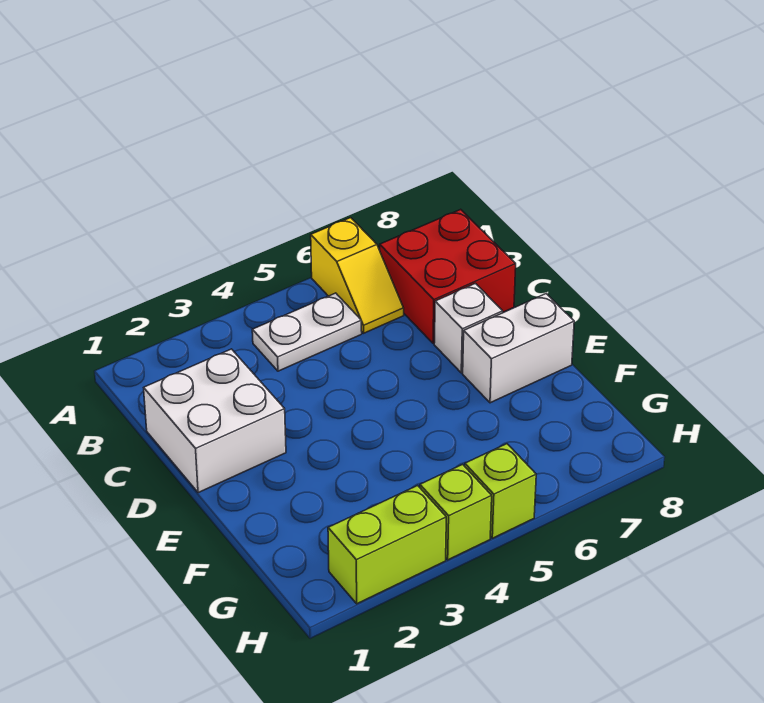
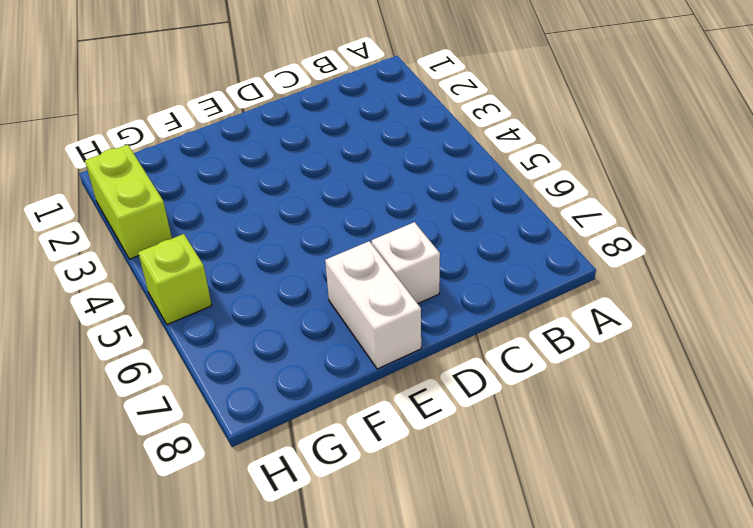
none -> yellow slope A6:B6 level 1 top A
none -> white plate B4:B5 level 1

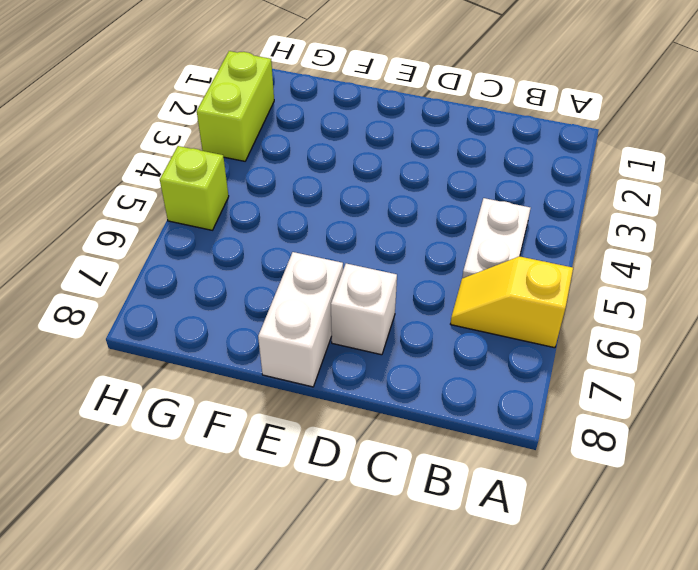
none -> red brick B7:C8 level 1
none -> white brick C1:D2 level 1

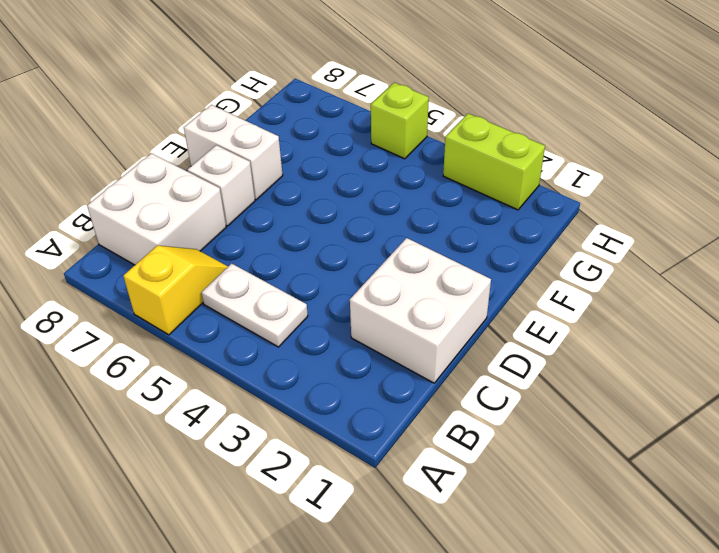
white brick B7:C8 level 1 -> red brick B7:C8 level 1
none -> lime brick H4 level 1

